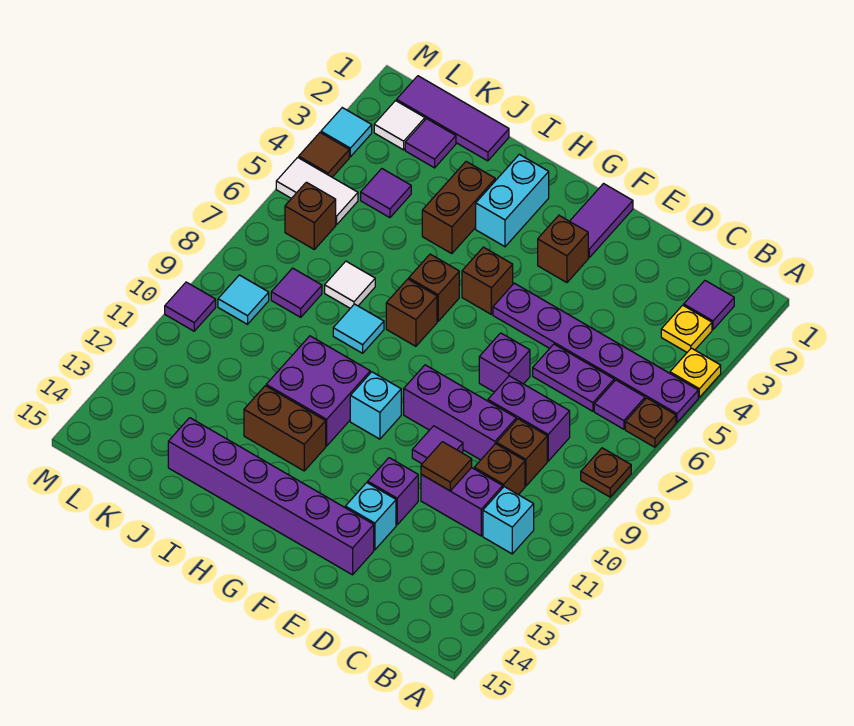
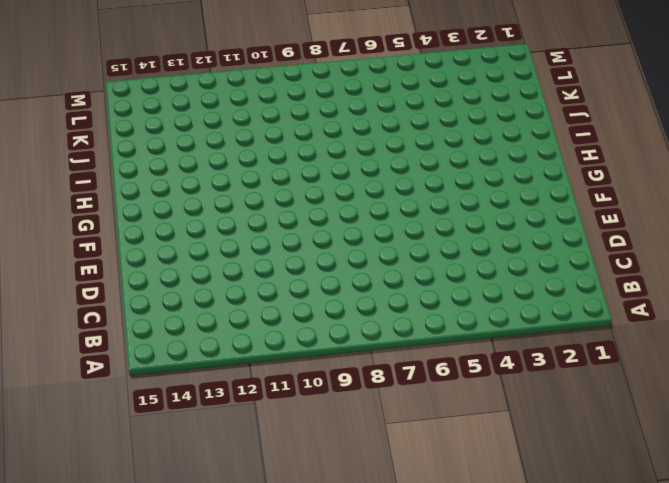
none -> yellow plate A4 level 1
none -> purple plate A5:F5 level 1
none -> brown plate A6 level 1
none -> brown plate A8 level 1

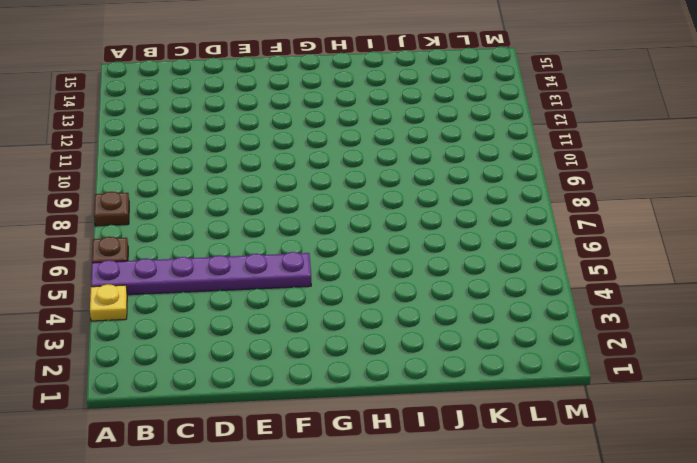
none -> purple tile B2 level 1
none -> yellow plate B3 level 1
none -> purple tile B6 level 1
none -> cyan brick B11 level 1

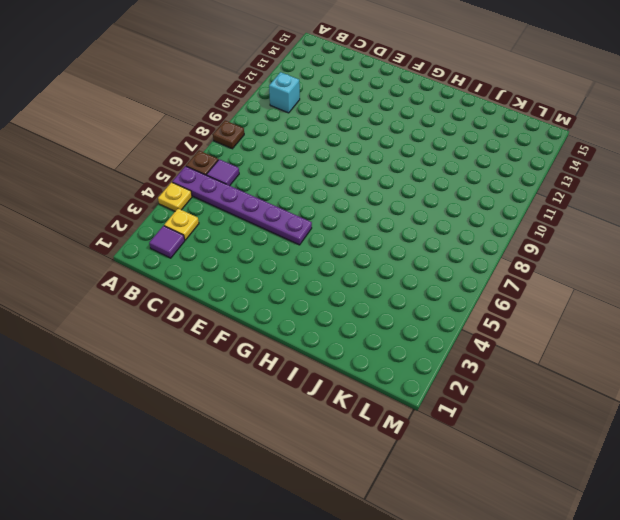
none -> purple plate C6:D6 level 1
none -> purple brick C8:D8 level 1
none -> brown brick C9 level 1
none -> brown brick C10 level 1

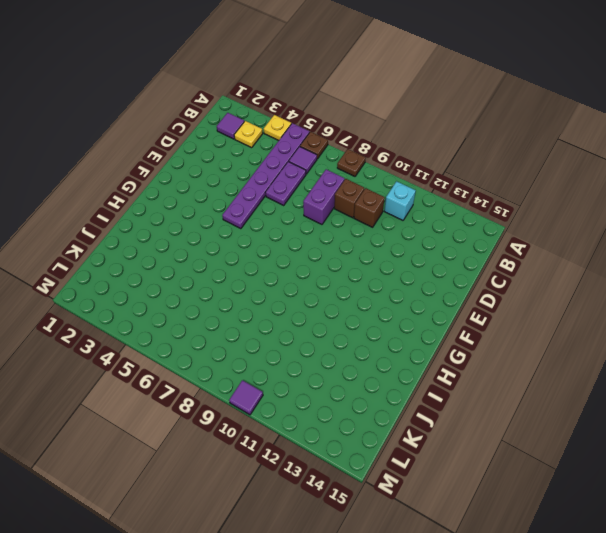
none -> purple brick C11:D11 level 1
none -> purple brick D9:F9 level 1
none -> purple brick E7 level 1
none -> purple tile E10 level 1

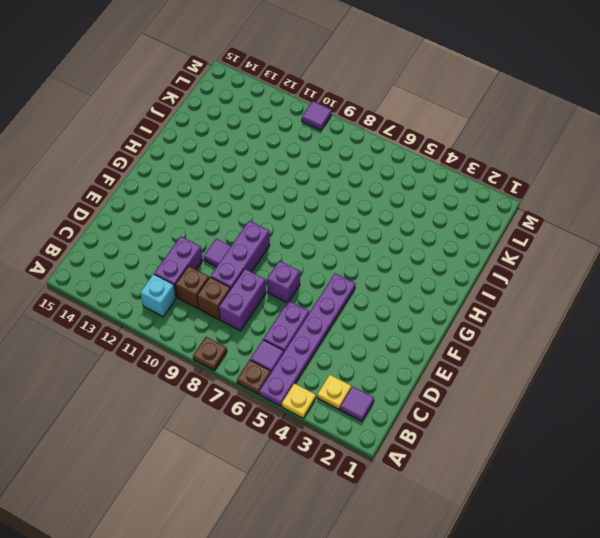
none -> purple brick E12 level 1
none -> cyan brick E13 level 1
none -> purple brick E14:J14 level 1
none -> purple tile F1:F2 level 1

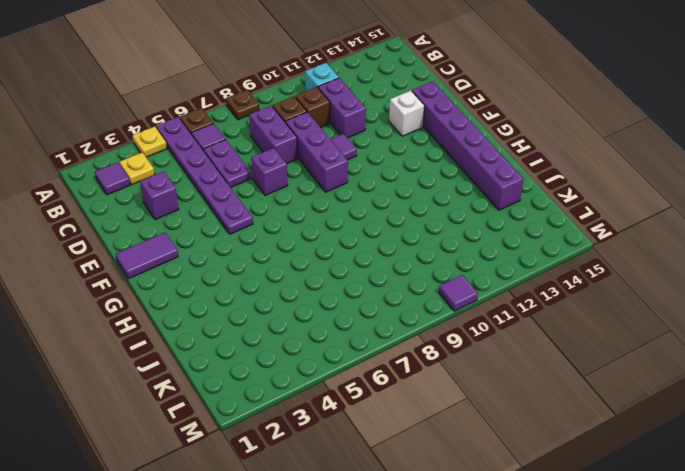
purple brick D3 level 1 -> purple brick E12 level 1
white brick E13 level 1 -> cyan brick E13 level 1
none -> brown brick F3 level 1
none -> brown brick G5 level 1
none -> cyan brick G10 level 1
none -> cyan brick H2:H3 level 1

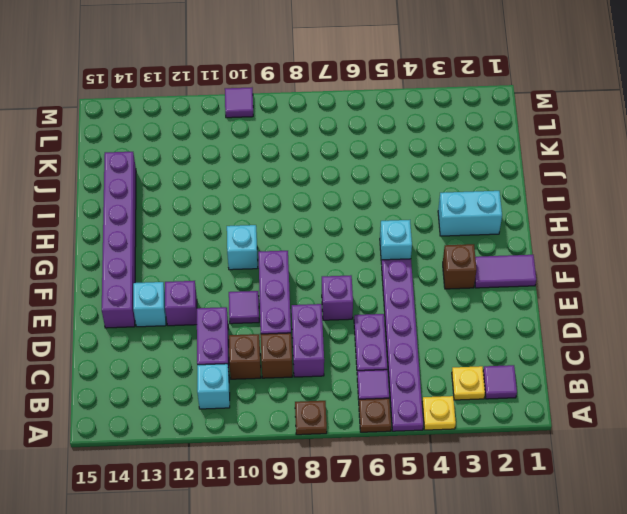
cyan brick G5 level 1 -> brown brick G5 level 1
none -> brown brick H6 level 1
none -> brown brick H7 level 1
none -> purple brick H10:I11 level 1
none -> brown brick H12:I12 level 1

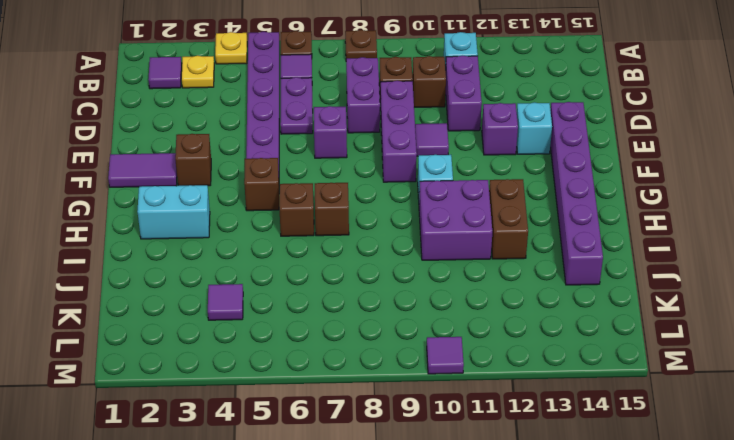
none -> brown brick I3:I4 level 1
none -> cyan tile I8 level 1
none -> purple tile J1:L1 level 1
none -> white tile J7 level 1

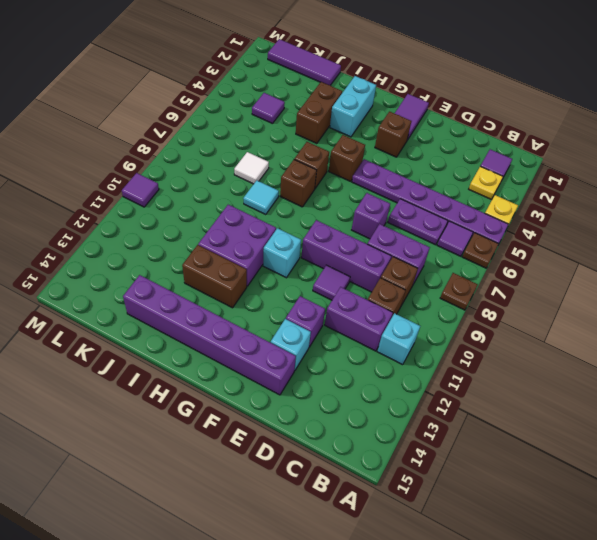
none -> purple tile K2 level 1
none -> purple tile K8 level 1
none -> white tile L2 level 1
none -> white tile L5:M5 level 1

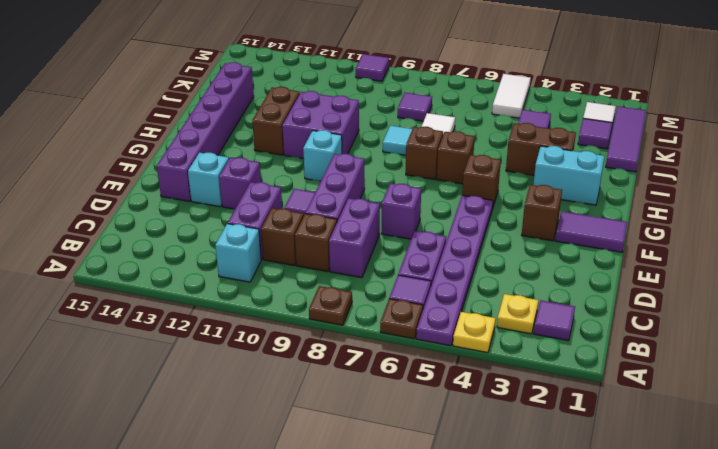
none -> brown brick L6 level 1
none -> cyan tile L9 level 1
none -> cyan tile M3 level 1
none -> brown tile M4 level 1

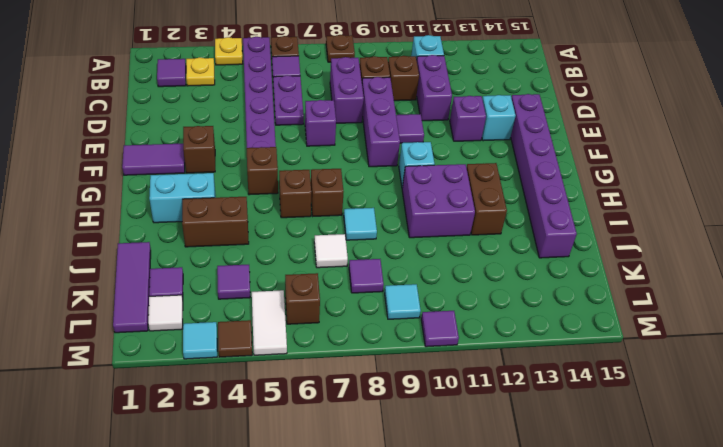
none -> brown tile D11 level 2

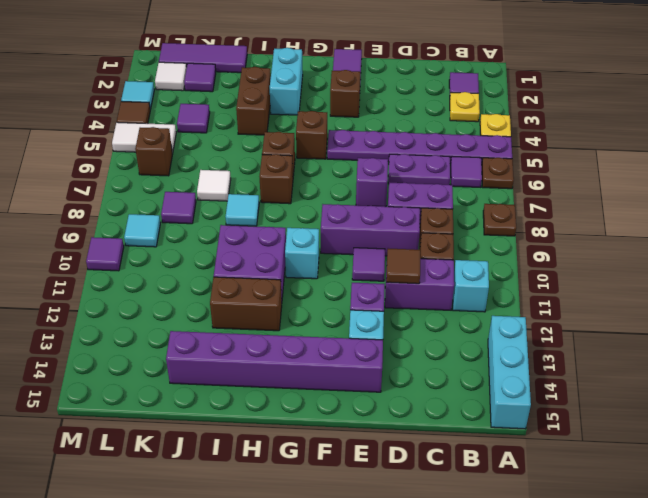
cyan brick A13:A15 level 1 -> none

